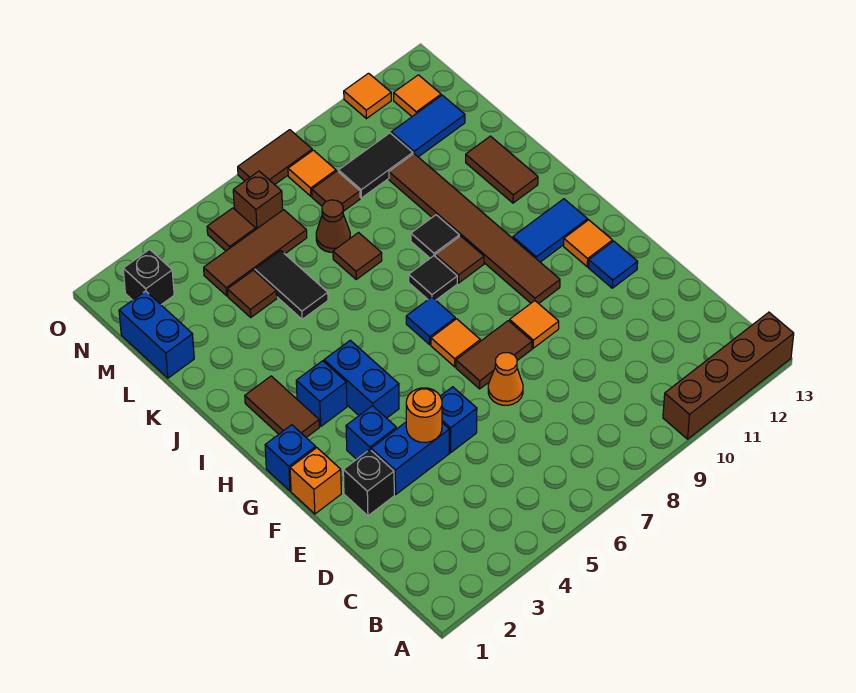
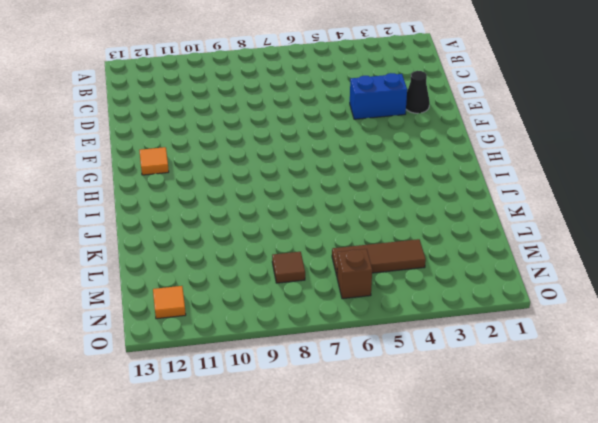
black cone E2 level 1 -> black brick E2 level 1
none -> brown brick A10:A13 level 1
none -> blue brick E5 level 1
none -> orange cone E7 level 1
none -> orange brick F1 level 1

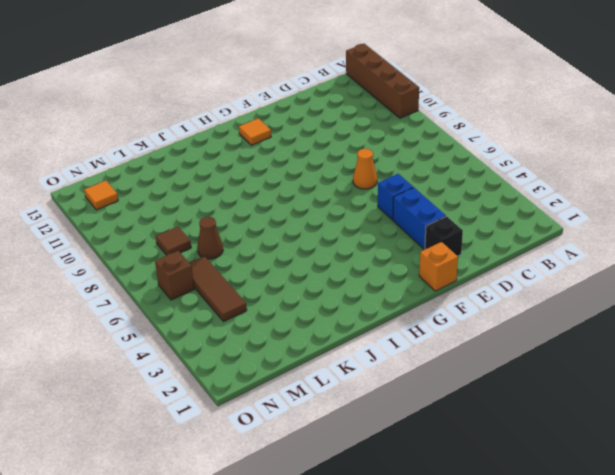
none -> blue brick F3 level 1
none -> brown tile F7:F8 level 1
none -> orange tile F9 level 1
none -> blue tile F12 level 1

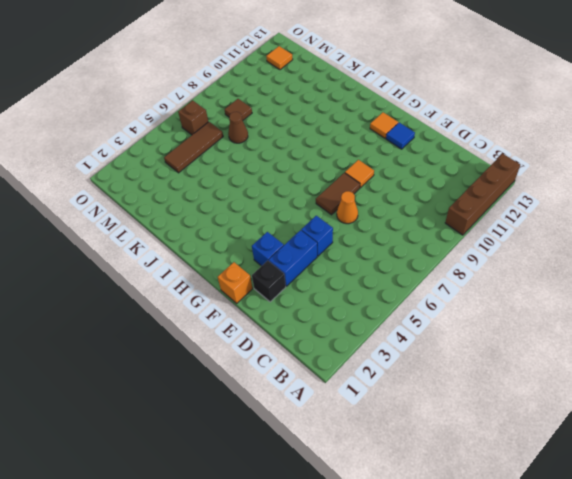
none -> blue brick G1 level 1
none -> blue brick G4:H4 level 1
none -> orange tile G7 level 1
none -> brown tile G10:L10 level 1

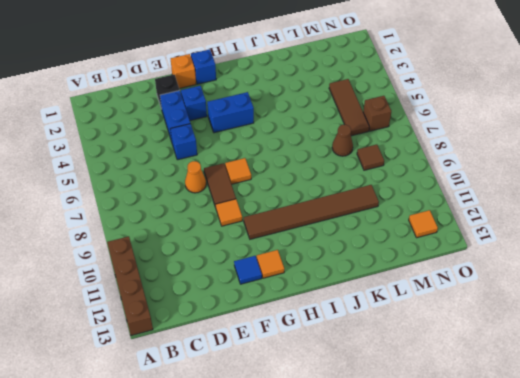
none -> brown tile H2:I2 level 1
none -> blue brick H3 level 1
none -> blue tile H7 level 1
none -> blue tile H11:H12 level 1

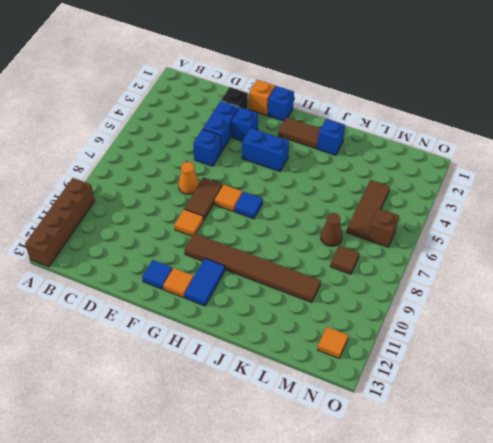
blue brick J2 level 1 -> blue brick H3 level 1
none -> black tile I8 level 1
none -> brown tile I9 level 1
none -> black tile J9 level 1
none -> brown tile J12:K12 level 1

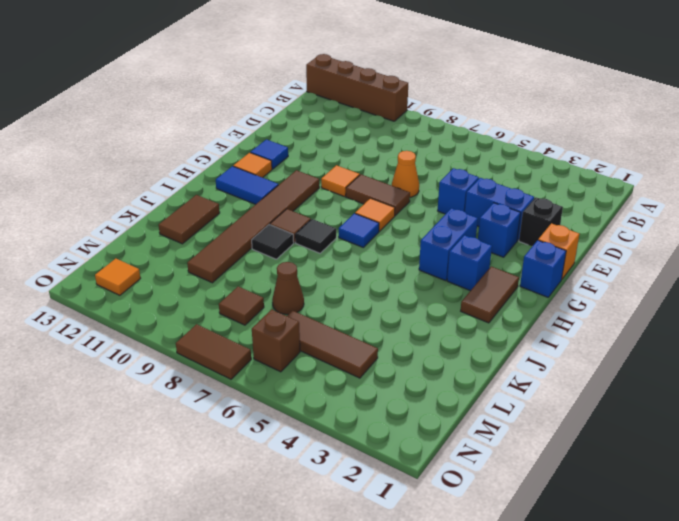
none -> black tile K5:L5 level 1
none -> brown tile K7 level 1
none -> blue brick L1:M1 level 1
none -> brown tile L4 level 1

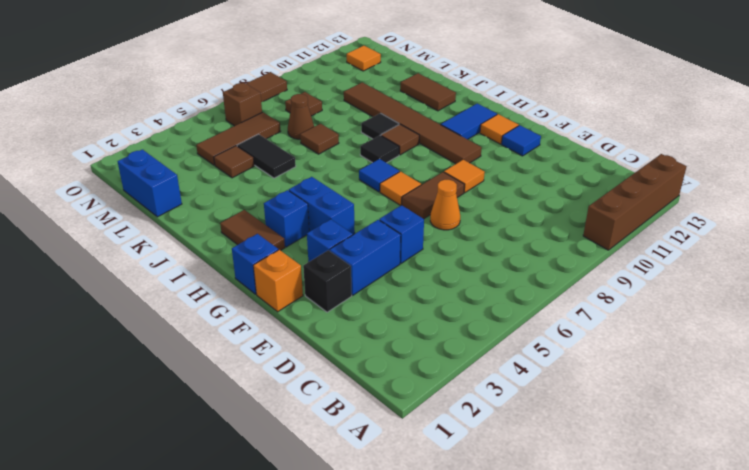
none -> black tile M9:M10 level 1
none -> blue tile M11:M12 level 1
none -> black brick N2 level 1
none -> brown tile N5 level 1

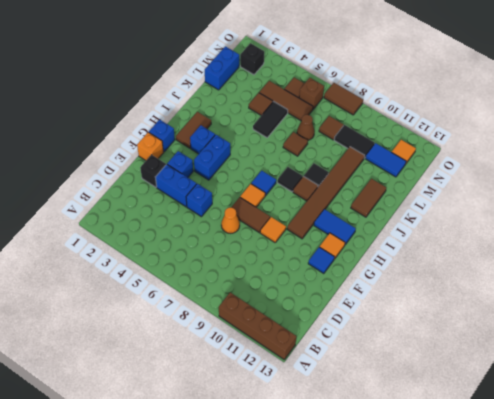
none -> orange tile N8 level 1
none -> orange tile O11 level 1
none -> orange round brick E4 level 2

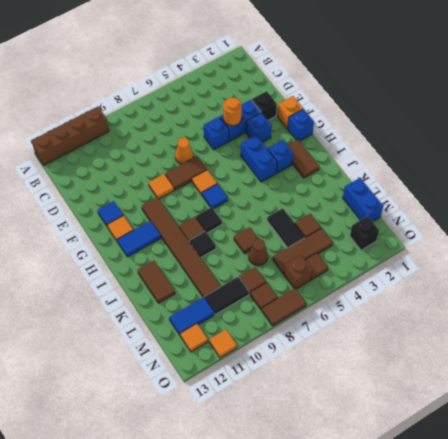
brown tile N8 level 1 -> orange tile N8 level 1

